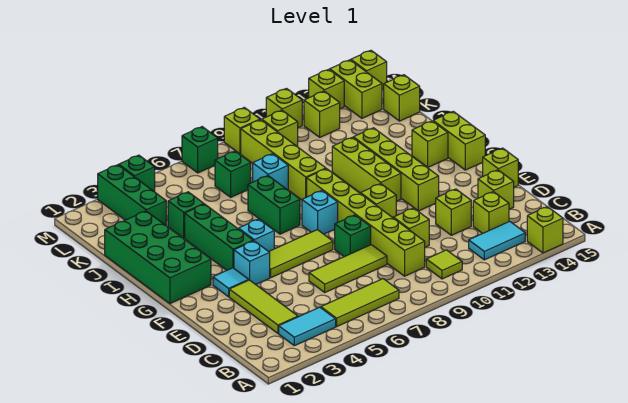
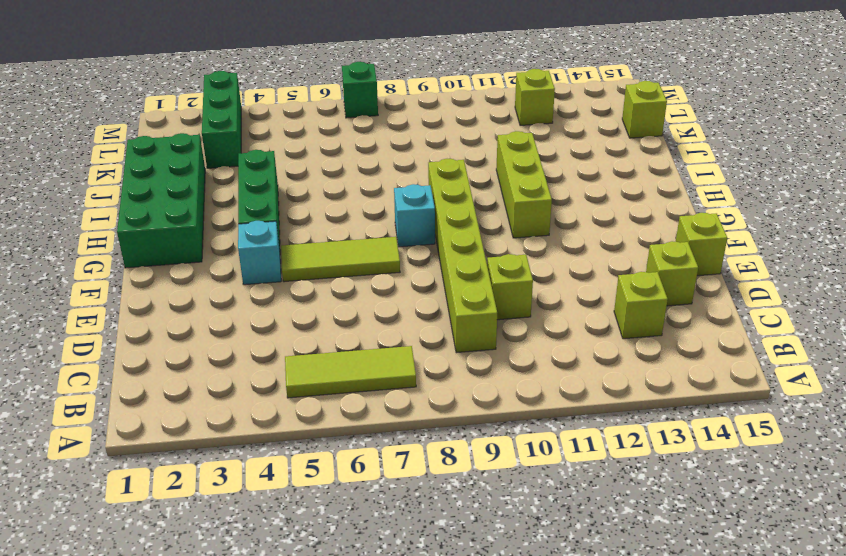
none -> lime brick A14 level 1
none -> cyan tile B3:B4 level 1
none -> lime tile B10 level 1
none -> cyan tile B12:B13 level 1

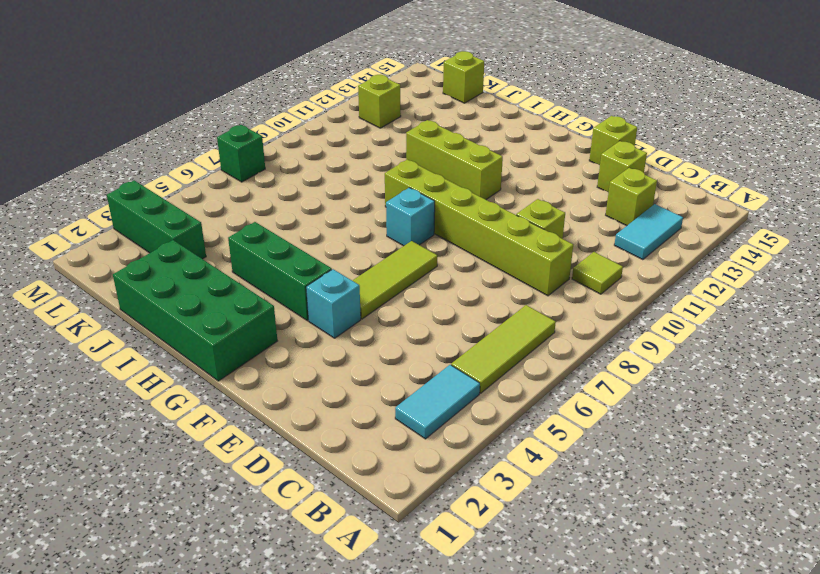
none -> lime brick A14 level 1
none -> lime tile C3:E3 level 1
none -> lime tile D6:D8 level 1
none -> lime brick D12 level 1

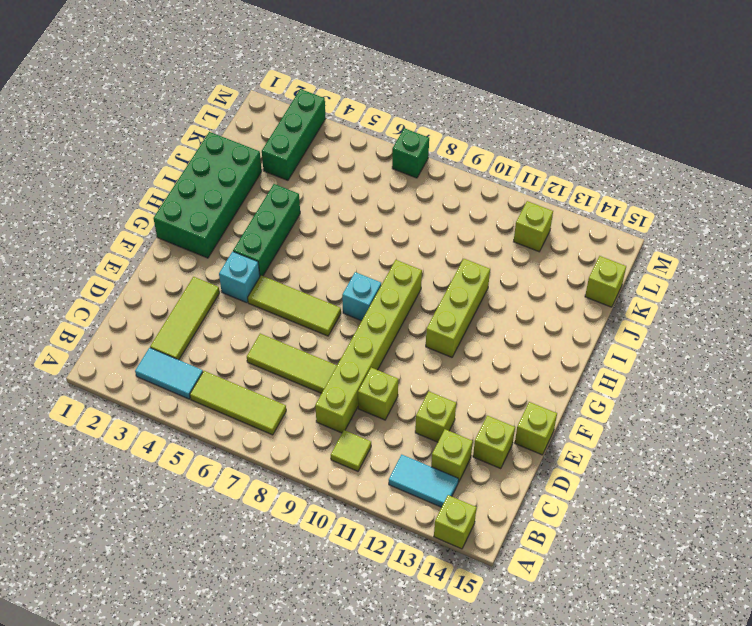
none -> green brick E8 level 1
none -> cyan tile F3 level 1
none -> lime brick F10 level 1
none -> lime brick F12:I12 level 1

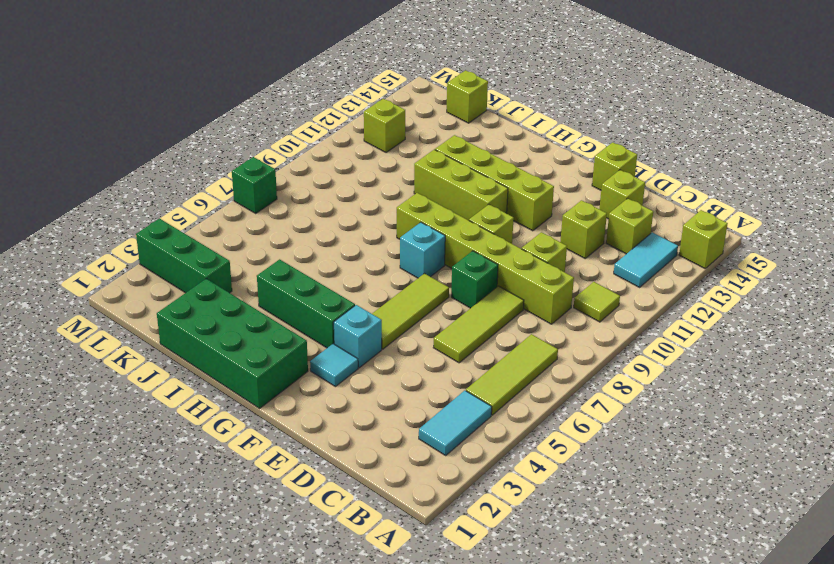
none -> lime tile C3:E3 level 1
none -> cyan brick G5 level 1
none -> lime brick G15:H15 level 1
none -> green brick H7:I7 level 1

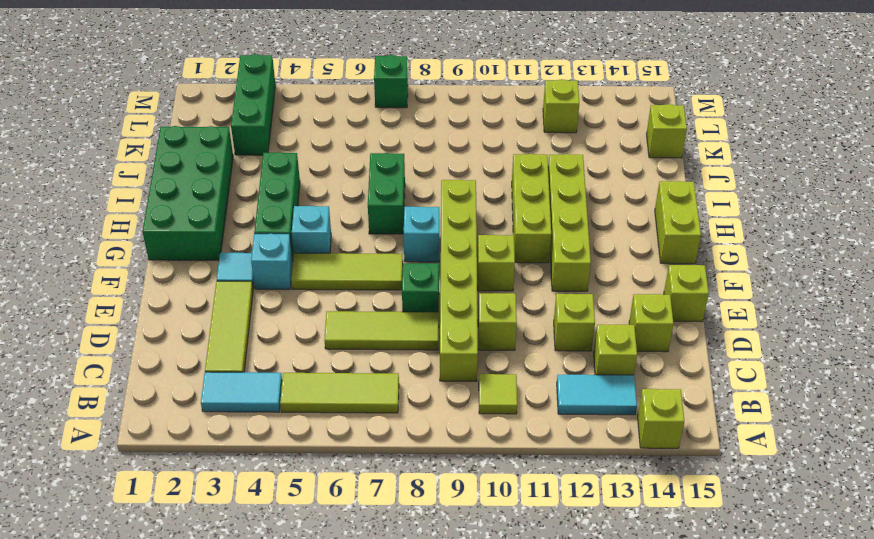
none -> lime brick H14 level 1
none -> lime brick I9:L9 level 1
none -> green brick J4 level 1
none -> cyan brick J8 level 1

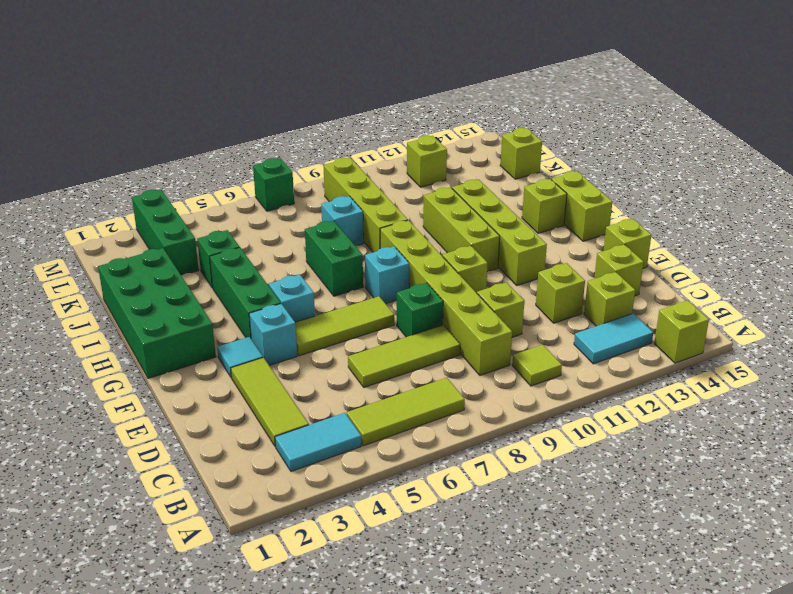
none -> green brick K7 level 1
none -> lime brick L10 level 1
none -> lime brick L14:M14 level 1
none -> green brick M4 level 1

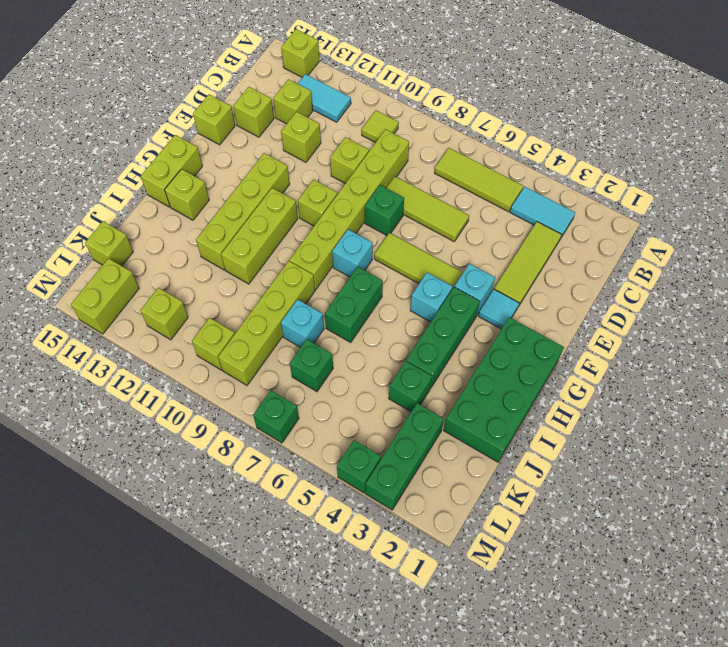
none -> lime brick M9 level 1
none -> lime brick M11 level 1
none -> lime brick M13 level 1
none -> lime brick M15 level 1

